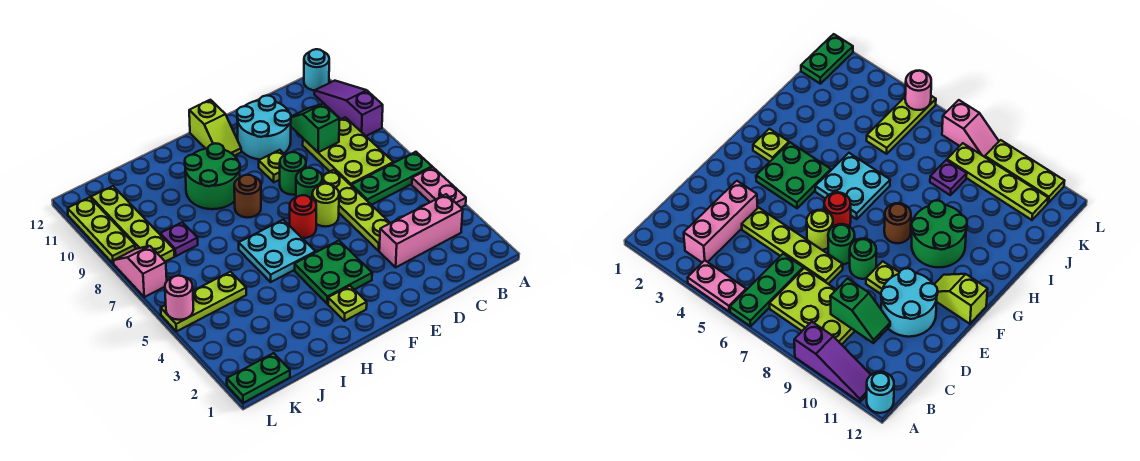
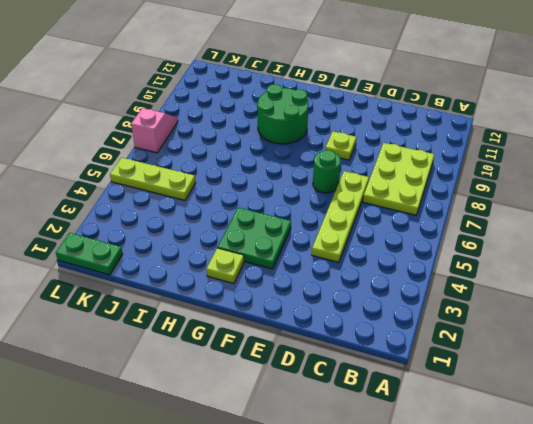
none -> pink plate A4:A5 level 1
none -> green plate A6:C6 level 1
none -> purple slope A9:A11 level 1 top 9

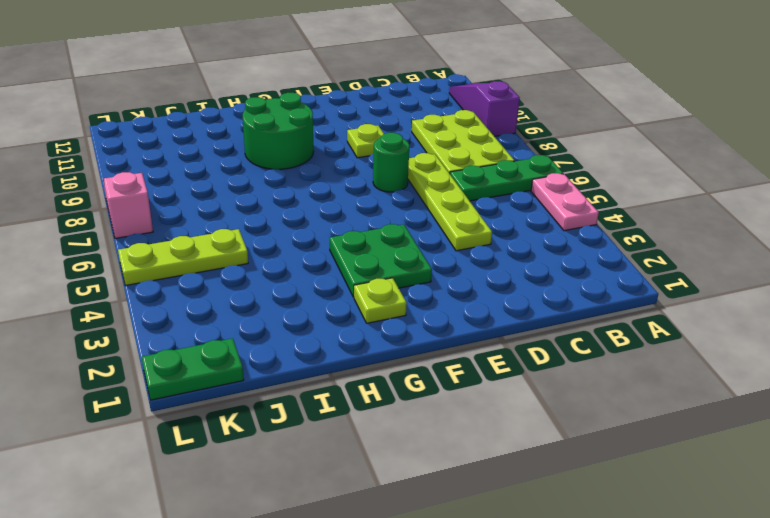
none -> cyan round brick A12 level 1
none -> pink brick B3:D3 level 1
none -> cyan round brick D10:E11 level 1

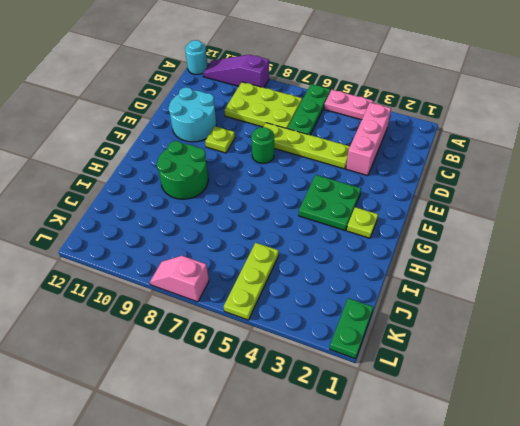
none -> lime round brick E6 level 1
none -> green round brick E8 level 1
none -> red round brick F6 level 1

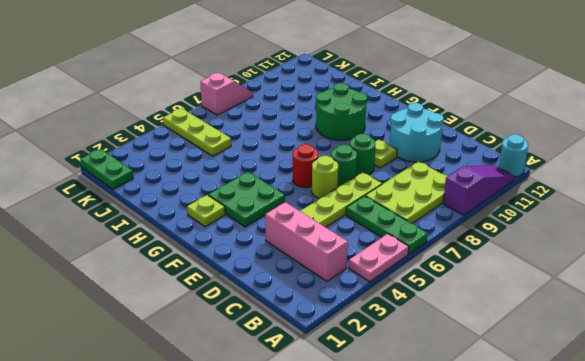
none -> lime slope F11:F12 level 1 top 12
none -> cyan plate G5:H6 level 1
none -> brown round brick G8 level 1

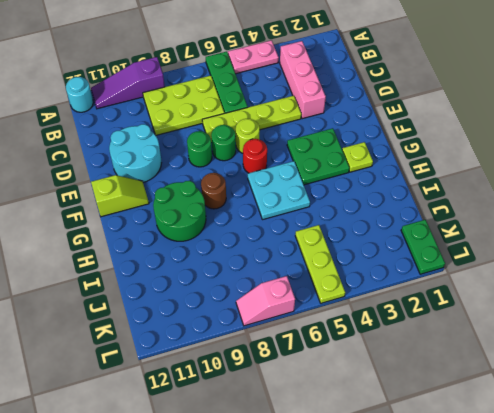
none -> lime plate E9 level 1
none -> purple plate J8 level 1
none -> lime plate K8:K11 level 1

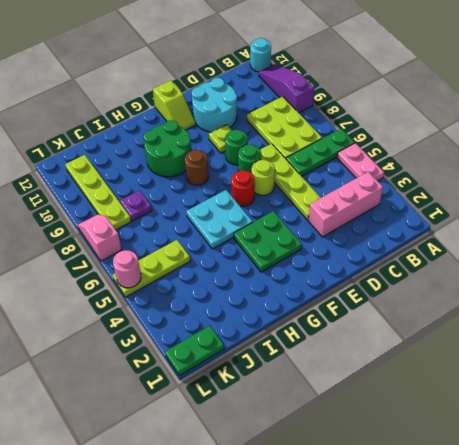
none -> lime plate G2 level 1
none -> lime plate L9:L11 level 1
none -> green slope C9:C10 level 2 top 9

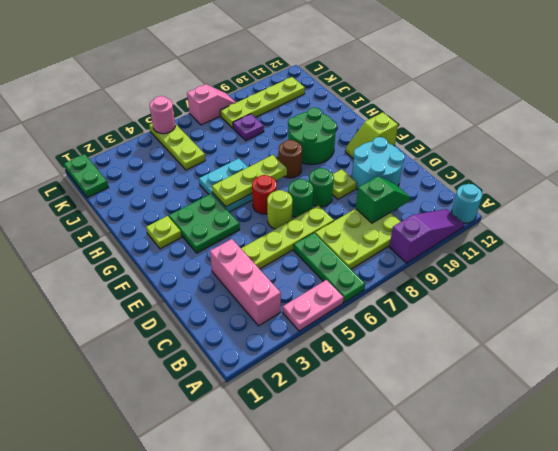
lime plate G5:G7 level 2 -> lime plate L9:L11 level 1

